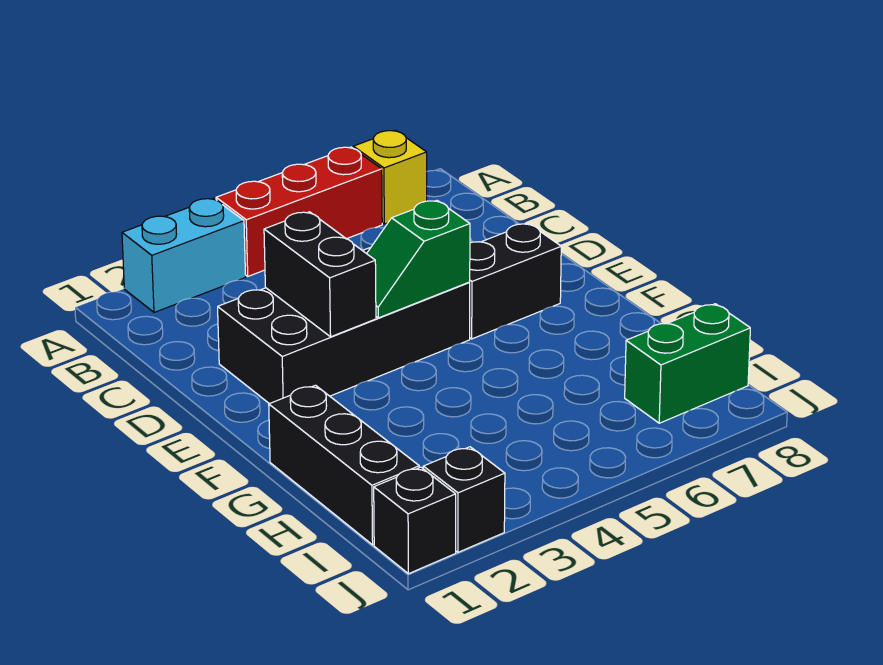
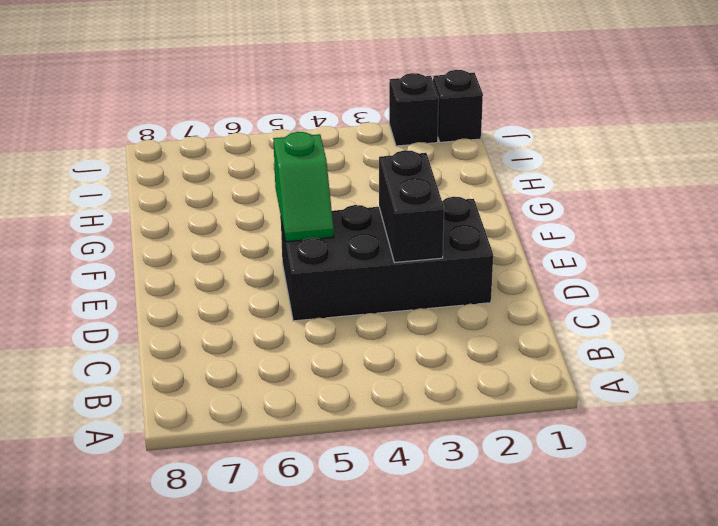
green slope E5:F5 level 2 top F -> green slope E4:E5 level 2 top 5
none -> cyan brick A2:A3 level 1
none -> red brick A4:A6 level 1

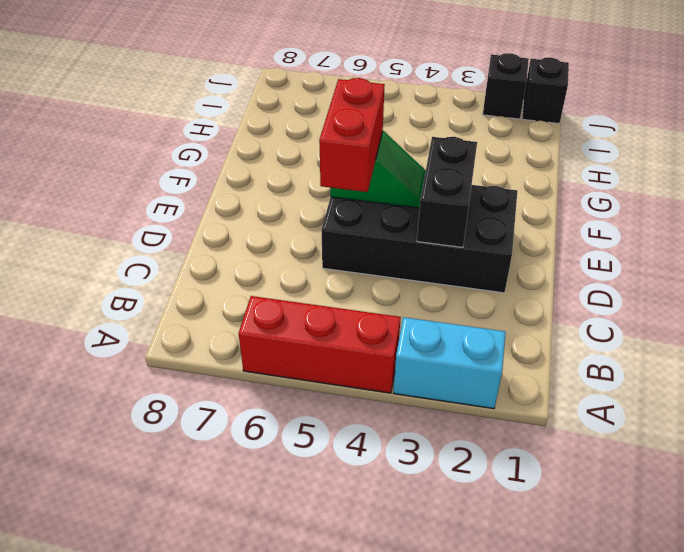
red brick D5:E5 level 3 -> none
none -> yellow brick A7 level 1
none -> black brick E6:E7 level 1

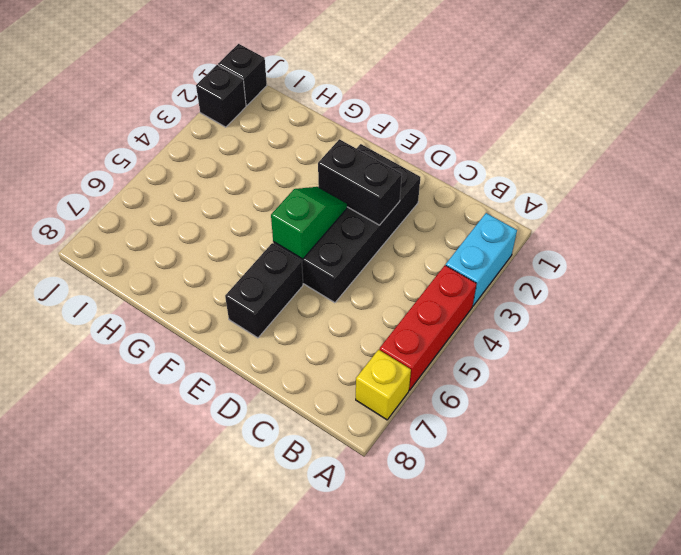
none -> black brick G1:I1 level 1
none -> green brick I7:I8 level 1

